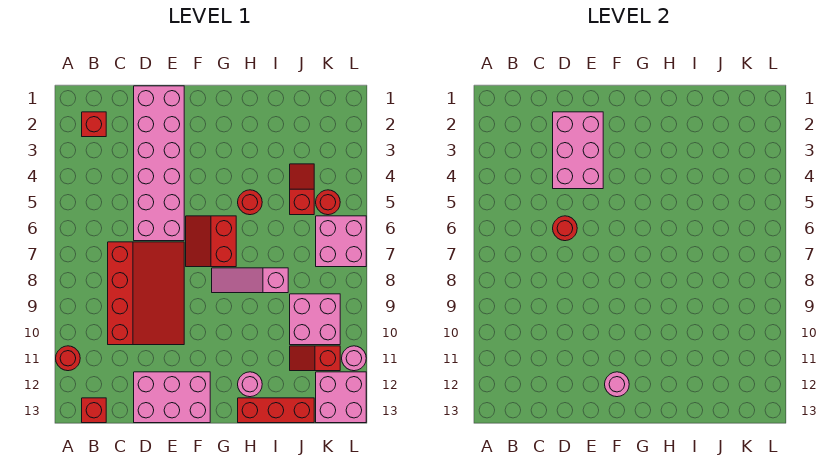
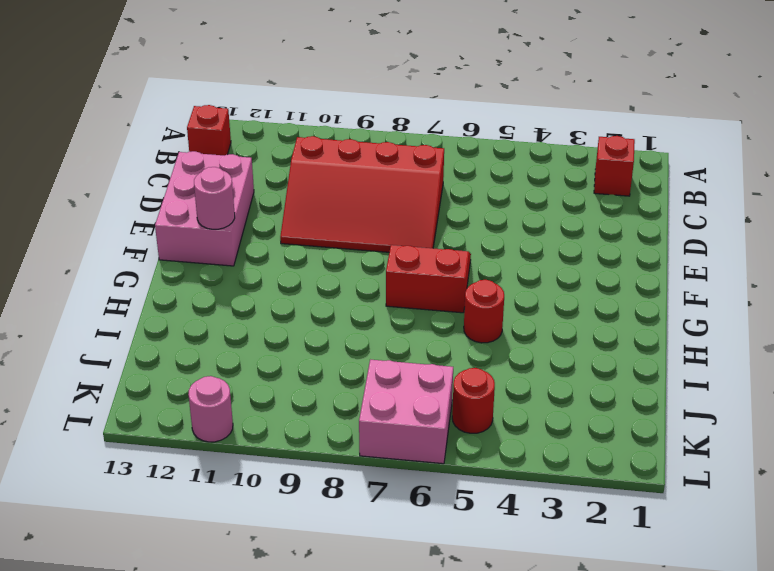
none -> red round brick A11 level 1
none -> pink brick D1:E6 level 1
none -> pink slope G8:I8 level 1 top I

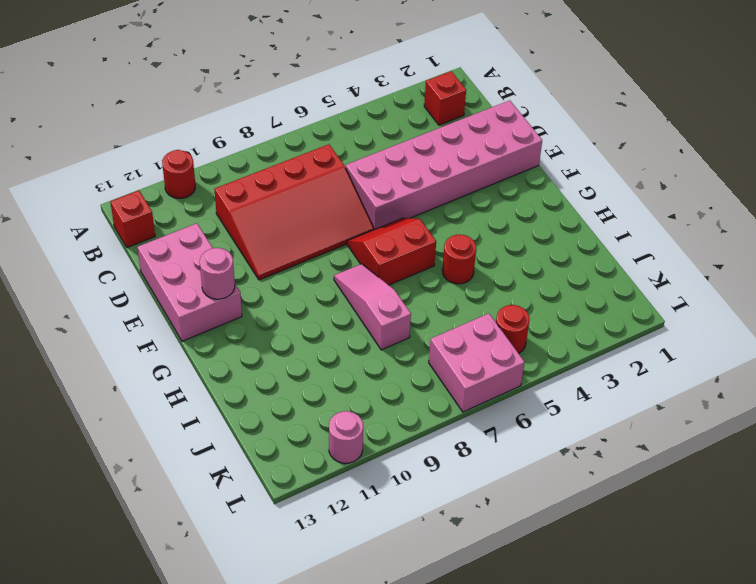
none -> pink round brick H12 level 1
none -> red brick H13:J13 level 1
none -> red slope J4:J5 level 1 top 5

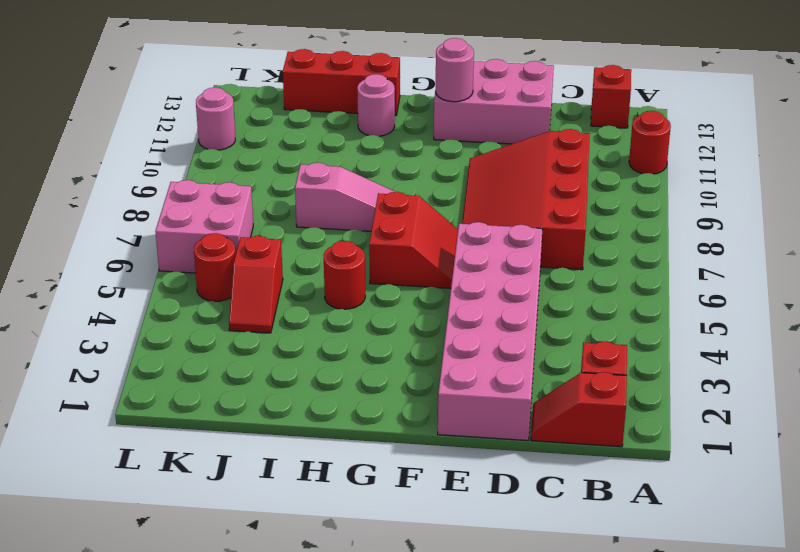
red slope B1:C1 level 1 top B -> red slope J11:K11 level 1 top K
none -> pink brick J9:K10 level 1
none -> pink brick K12:L13 level 1
none -> pink brick D2:E4 level 2

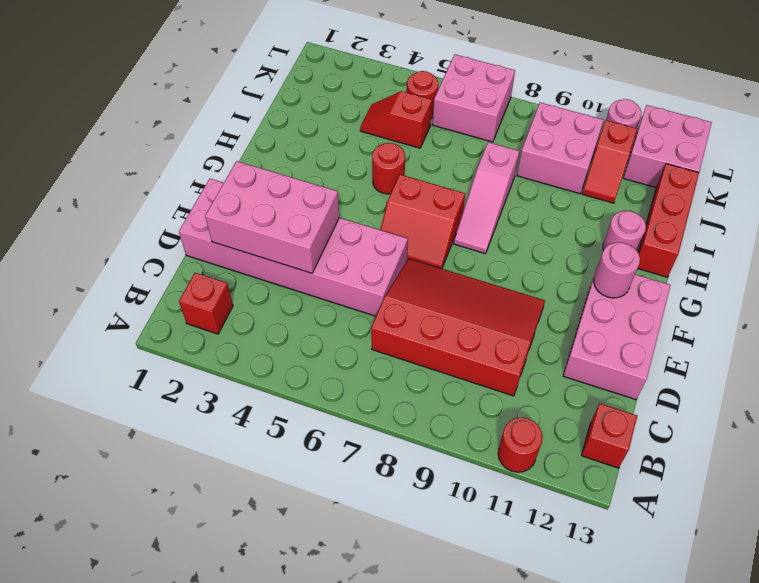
none -> red round brick D6 level 2

